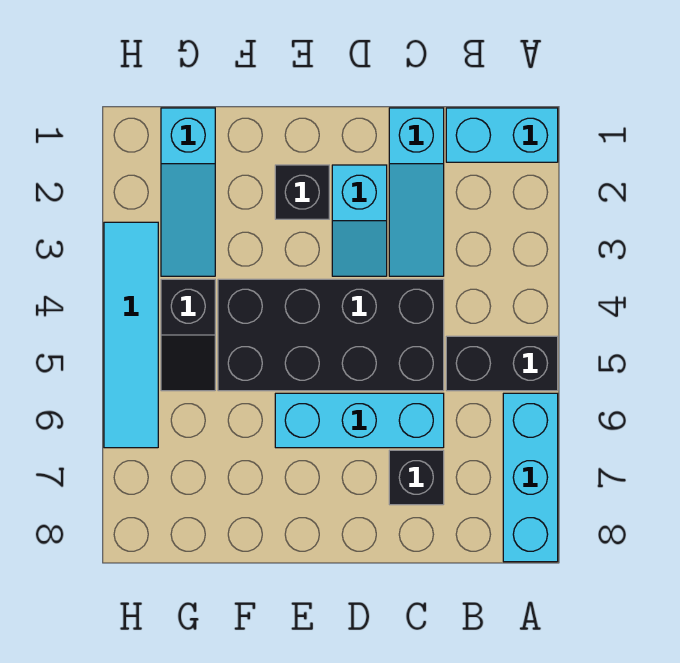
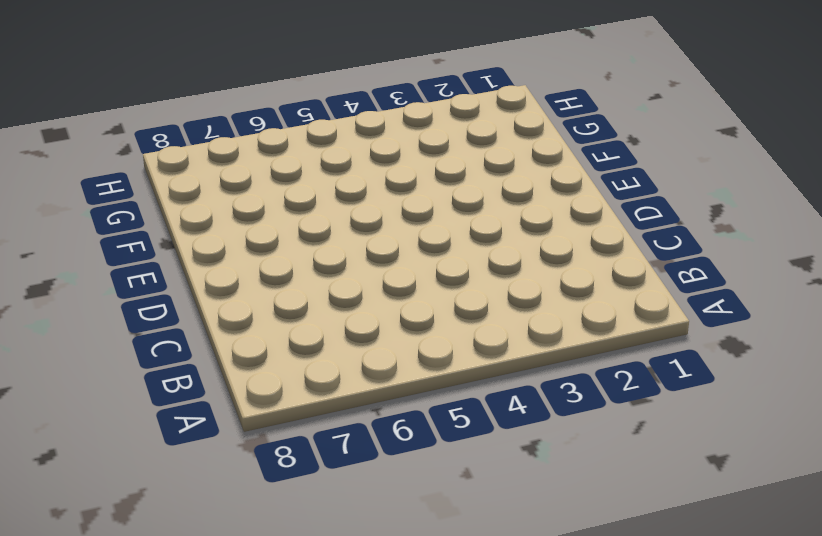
none -> cyan brick A1:B1 level 1
none -> black brick A5:B5 level 1
none -> cyan brick A6:A8 level 1

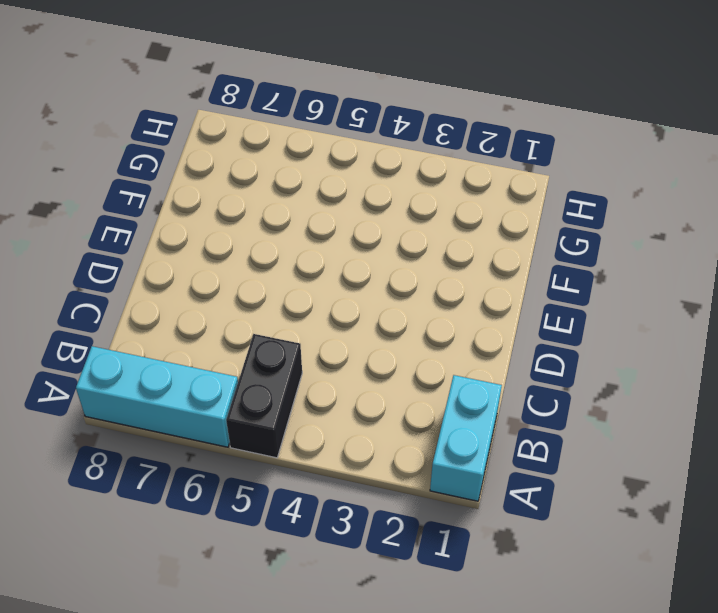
none -> cyan slope C1:C3 level 1 top 1
none -> black brick C4:F5 level 1
none -> cyan brick C6:E6 level 1

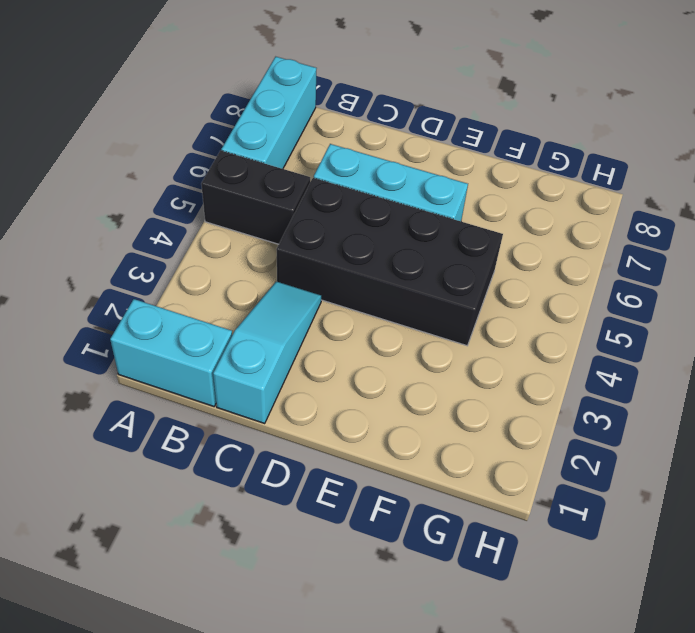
none -> black brick C7 level 1
none -> cyan slope D2:D3 level 1 top 2
none -> black brick E2 level 1

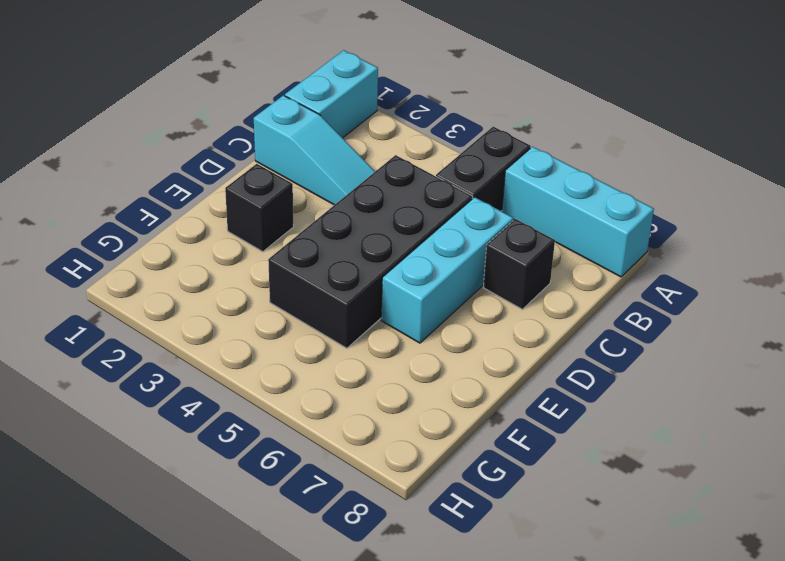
none -> cyan slope D2:D3 level 1 top 2
none -> cyan slope G1:G3 level 1 top 1
none -> black slope G4:G5 level 1 top 4

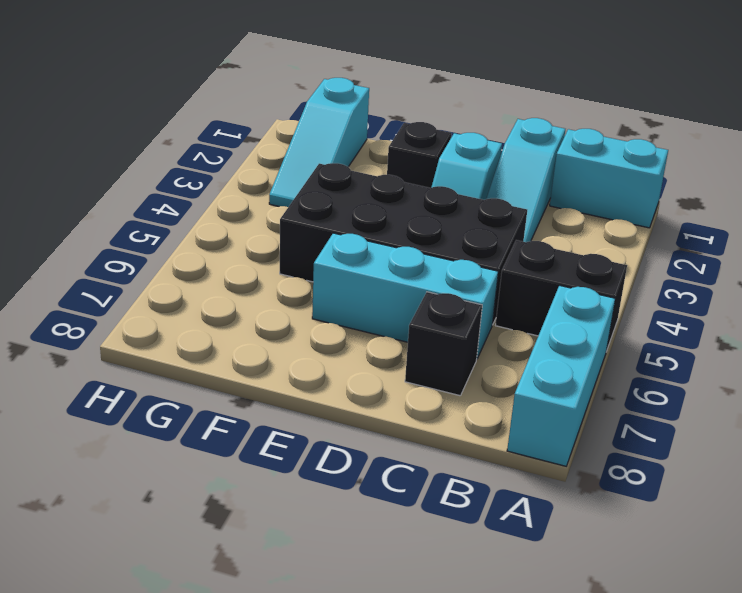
none -> black slope G4:G5 level 1 top 4
none -> cyan tile H3:H6 level 1

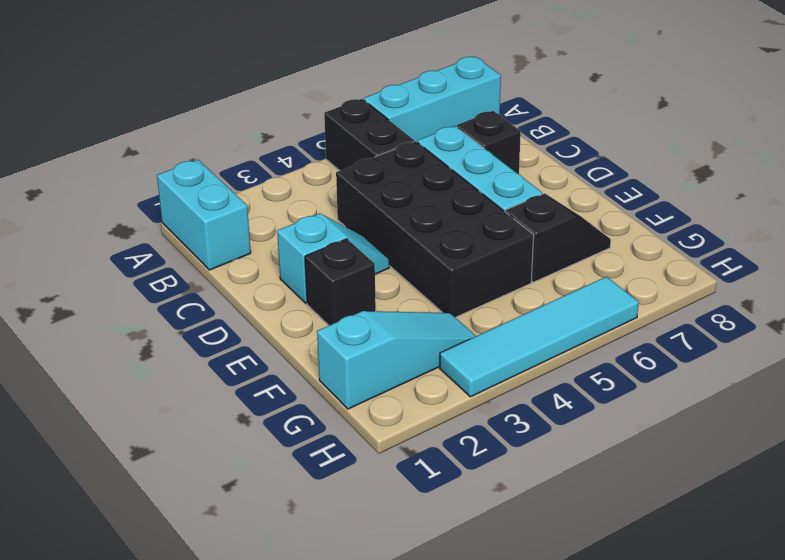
black slope F6:F7 level 1 top 6 -> black slope G4:G5 level 1 top 4
none -> cyan slope C1:C3 level 1 top 1

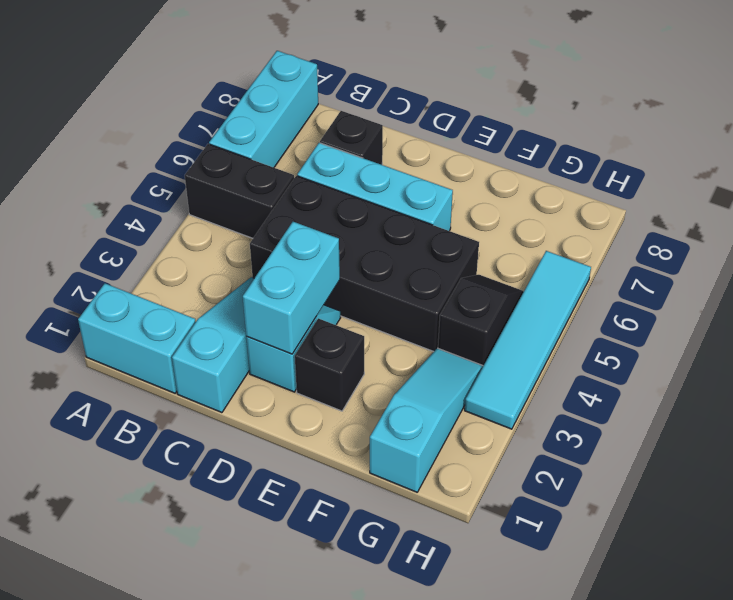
cyan brick D2:D3 level 2 -> none

